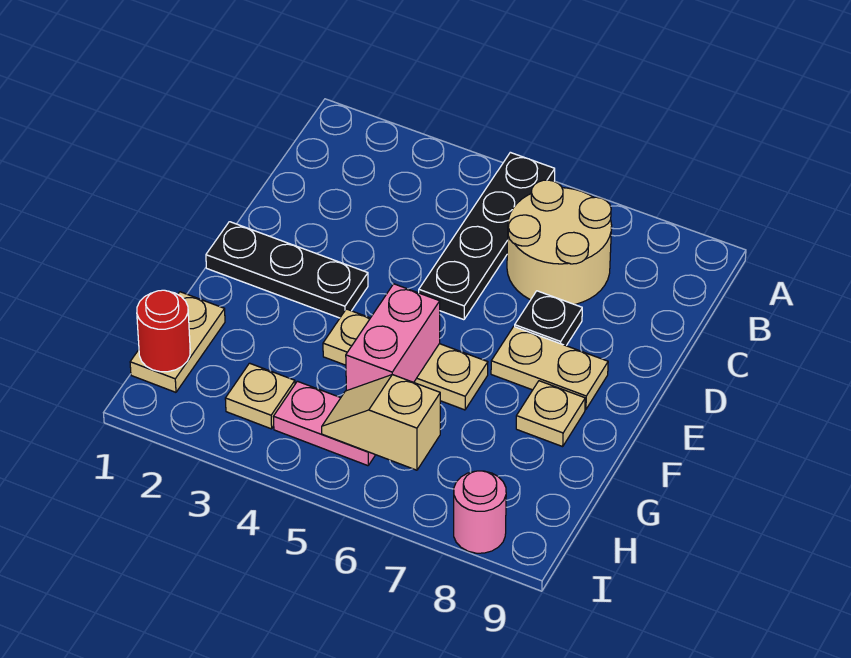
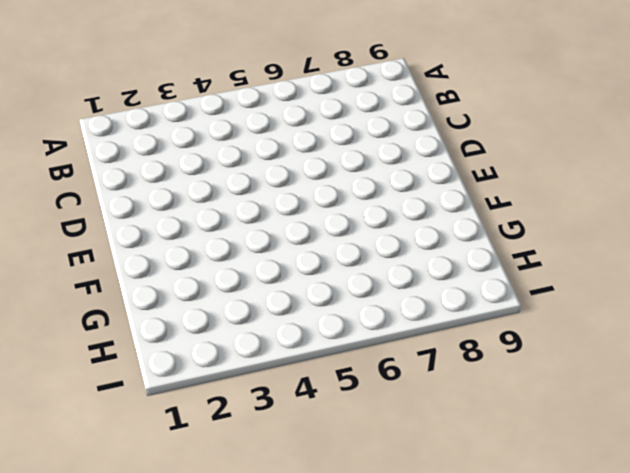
none -> black plate A5:D5 level 1
none -> tan round brick B6:C7 level 1
none -> black plate D7 level 1

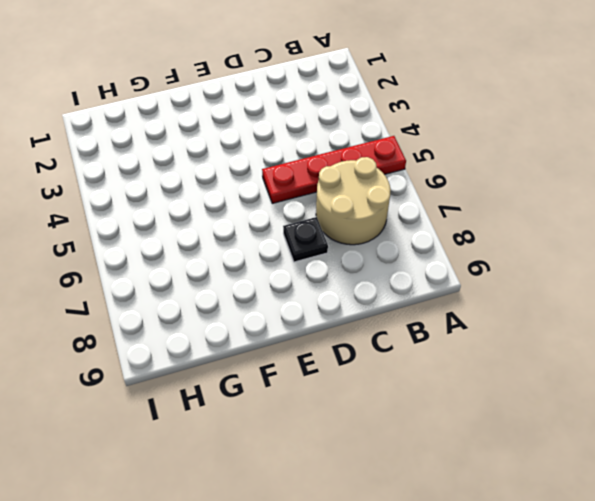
red plate A5:D5 level 1 -> black plate A5:D5 level 1
none -> black plate E1:E3 level 1
none -> tan plate E7:E8 level 1
none -> tan plate F4:F6 level 1

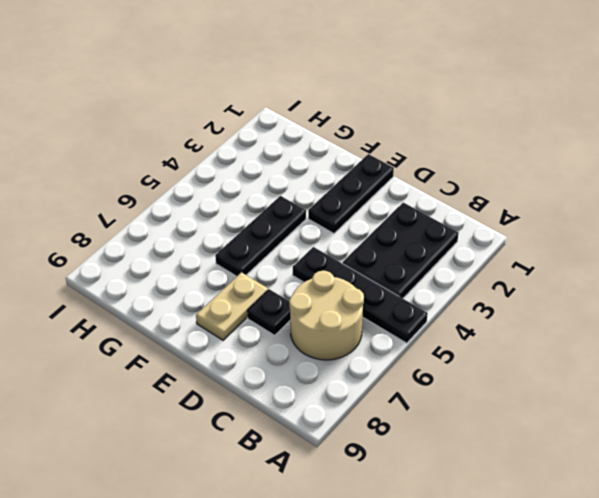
black plate B2:C4 level 1 -> none
black plate F4:F6 level 1 -> tan plate F4:F6 level 1
none -> tan plate F8 level 1
none -> tan plate G1:H1 level 1
none -> tan plate H3 level 1

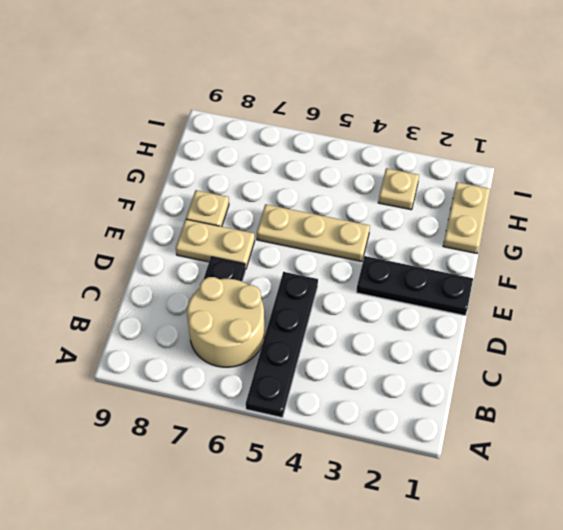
none -> pink plate H4:H5 level 1
none -> pink round brick I8 level 1
none -> pink brick F5:G5 level 2

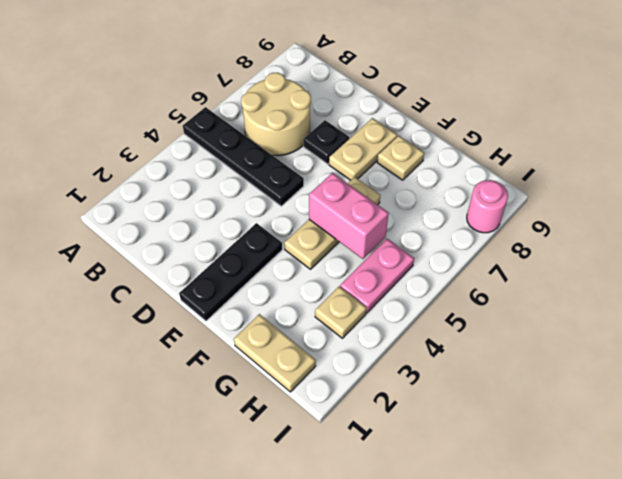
none -> red round brick H1 level 2
none -> tan slope H5:H6 level 2 top 6

